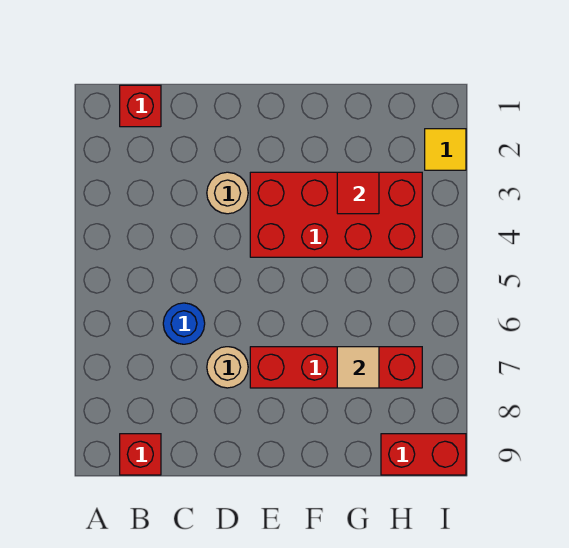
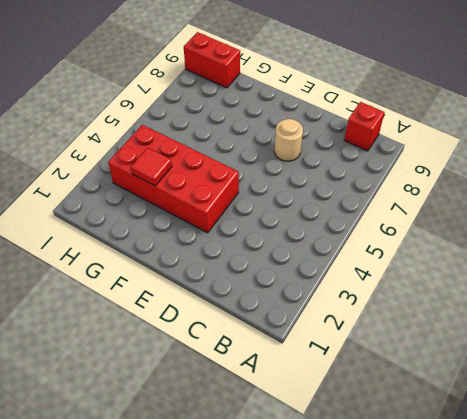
none -> red brick B1 level 1
none -> blue round brick C6 level 1

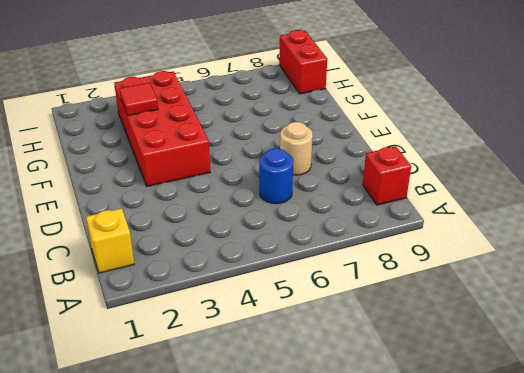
yellow brick B1 level 1 -> red brick B1 level 1
none -> tan round brick D3 level 1
none -> red brick E7:H7 level 1

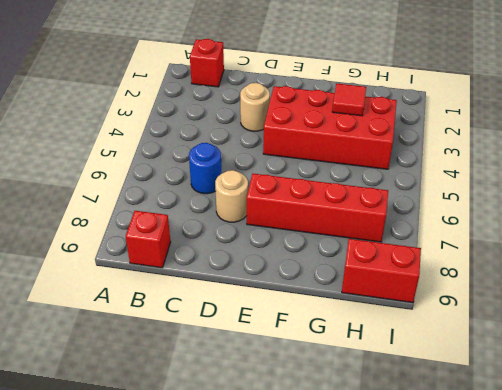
none -> yellow tile I2 level 1
none -> tan tile G7 level 2

